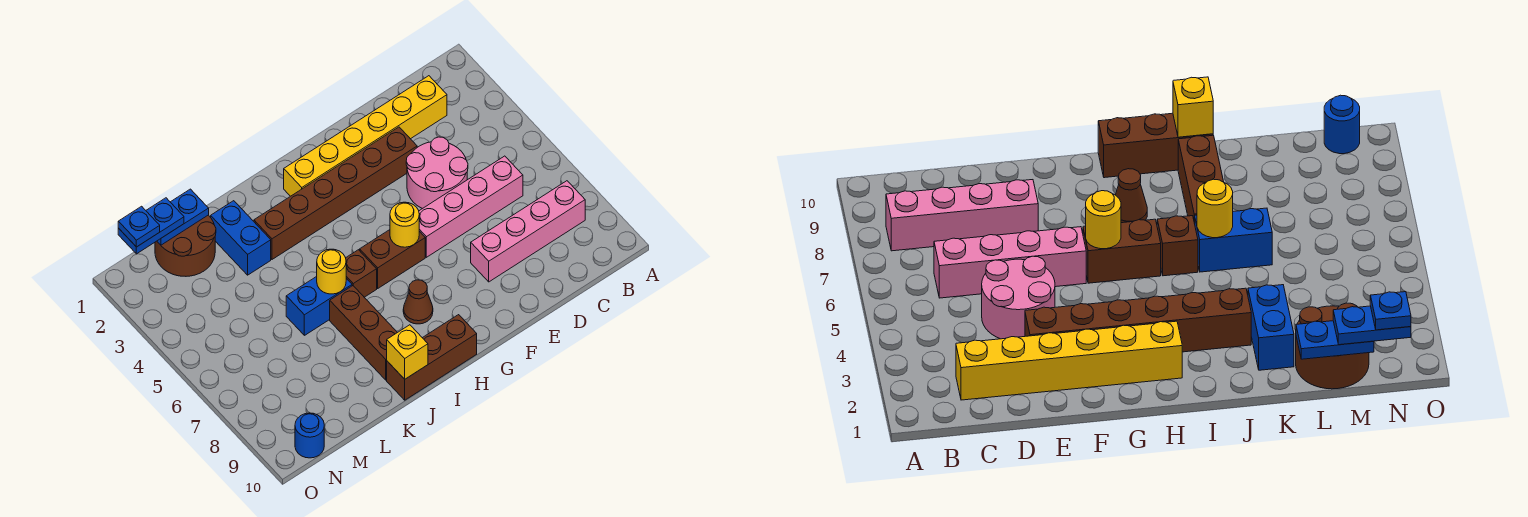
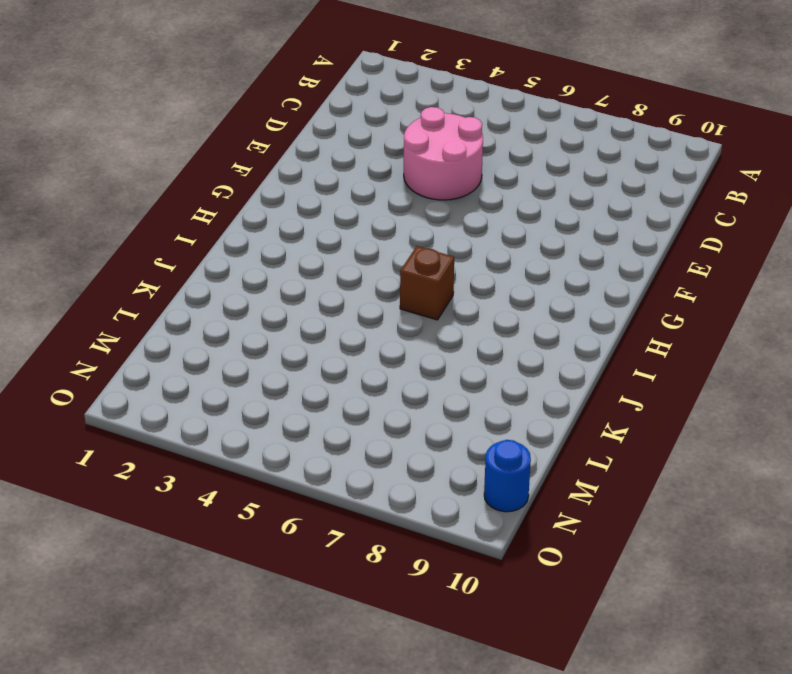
none -> pink brick B8:E8 level 1
none -> yellow brick C2:H2 level 1
none -> pink brick C6:F6 level 1

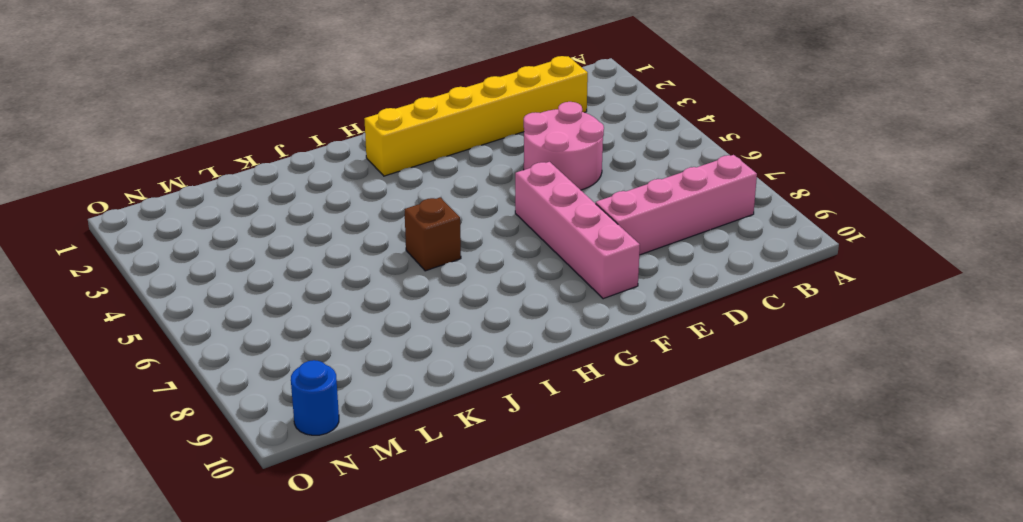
pink brick F6:F9 level 1 -> pink brick C6:F6 level 1
none -> brown brick E3:J3 level 1
none -> brown brick G6:H6 level 1
none -> brown cone H8 level 1

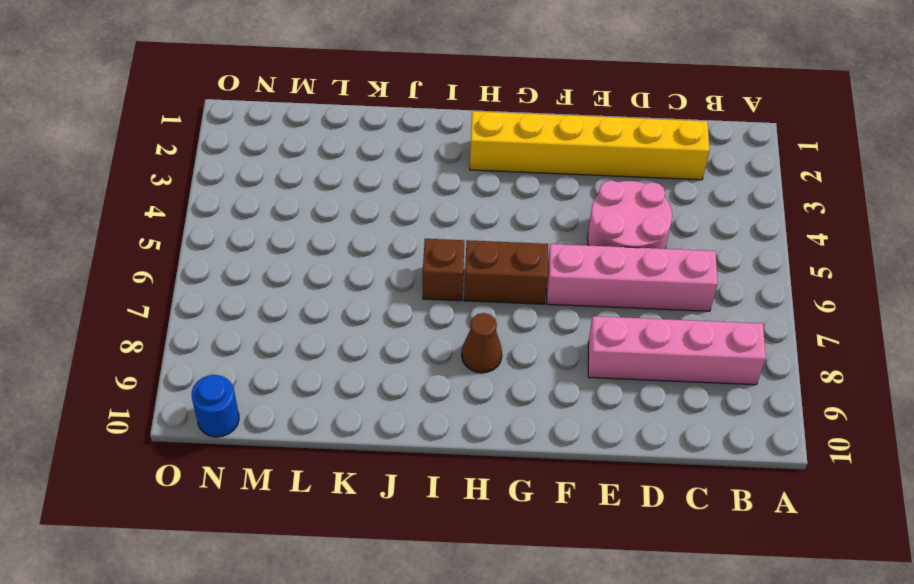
none -> brown brick E3:J3 level 1
none -> brown brick H10:J10 level 1
none -> blue brick J6:K6 level 1

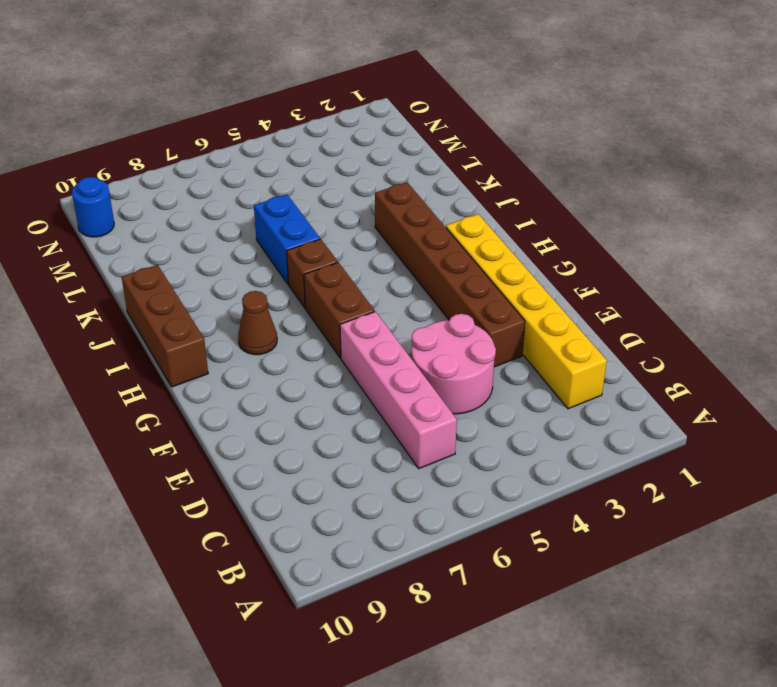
none -> pink brick B8:E8 level 1
none -> brown brick J7:J9 level 1
none -> blue brick K2:K3 level 1

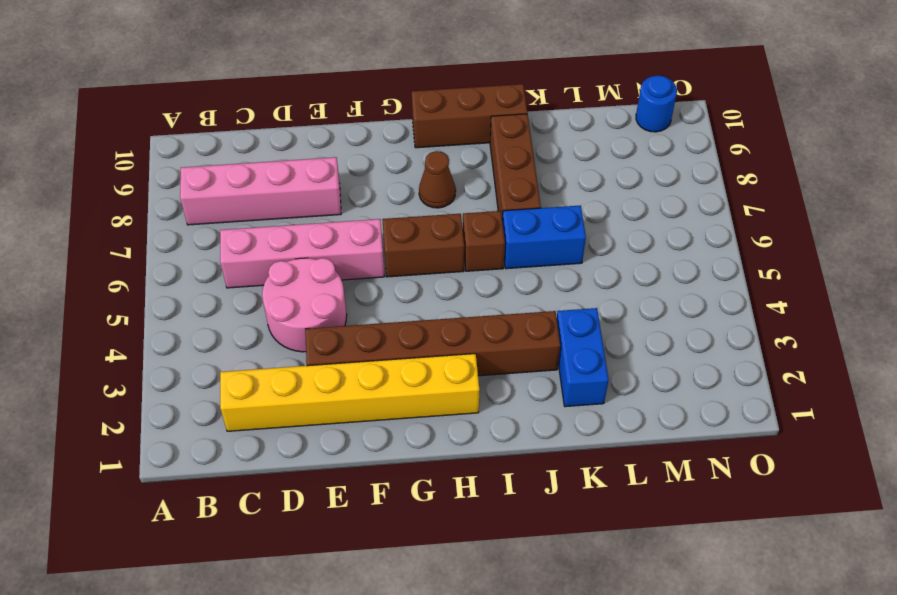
none -> brown round brick L1:M2 level 1
none -> yellow round brick G6 level 2
none -> yellow round brick J6 level 2

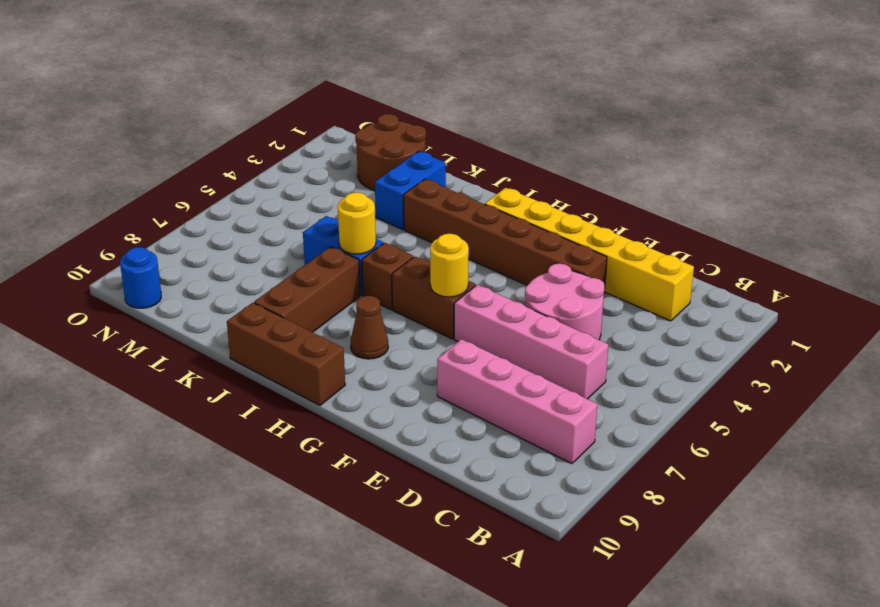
none -> yellow brick J10 level 2
none -> blue plate L1:M1 level 2
none -> blue plate M1:N1 level 3

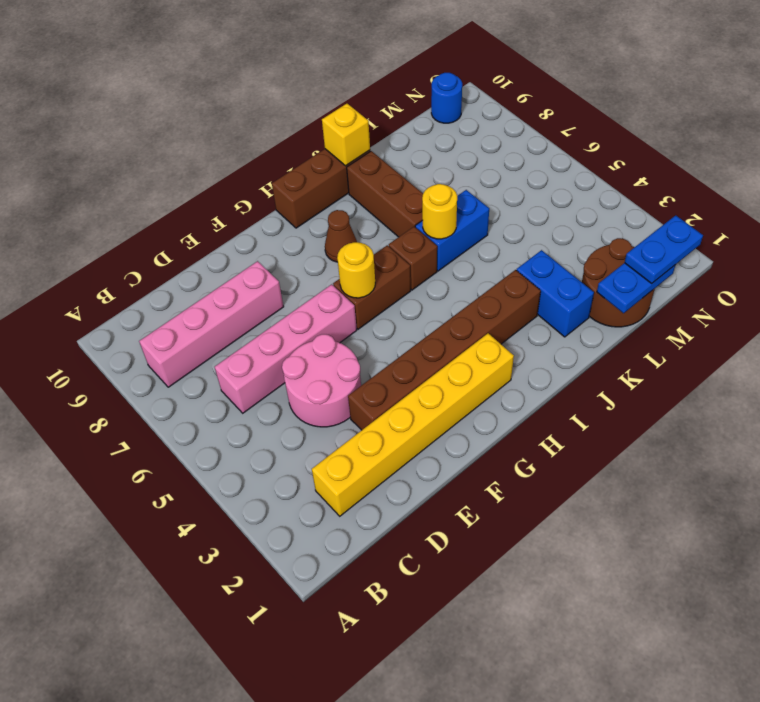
none -> blue plate N1 level 4

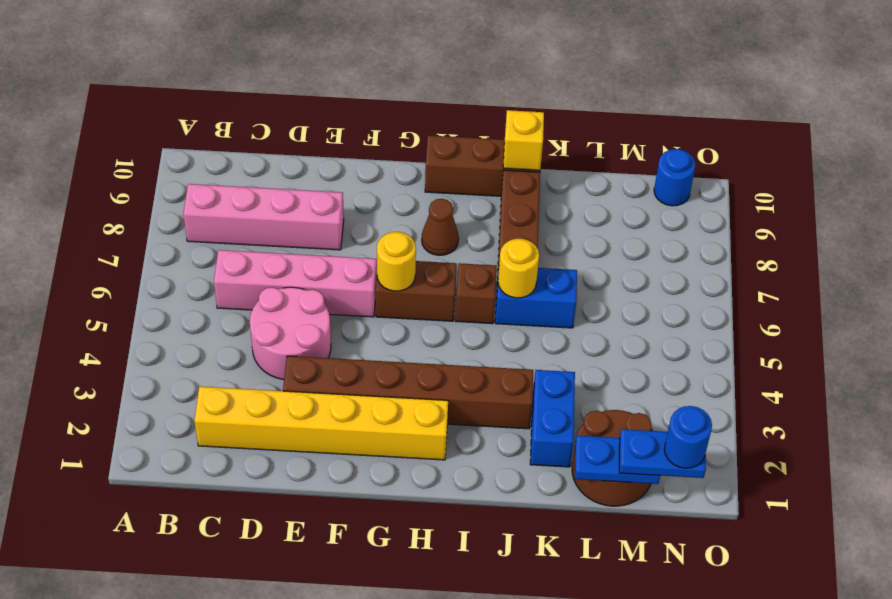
blue round brick N1 level 4 -> blue plate N1 level 4

